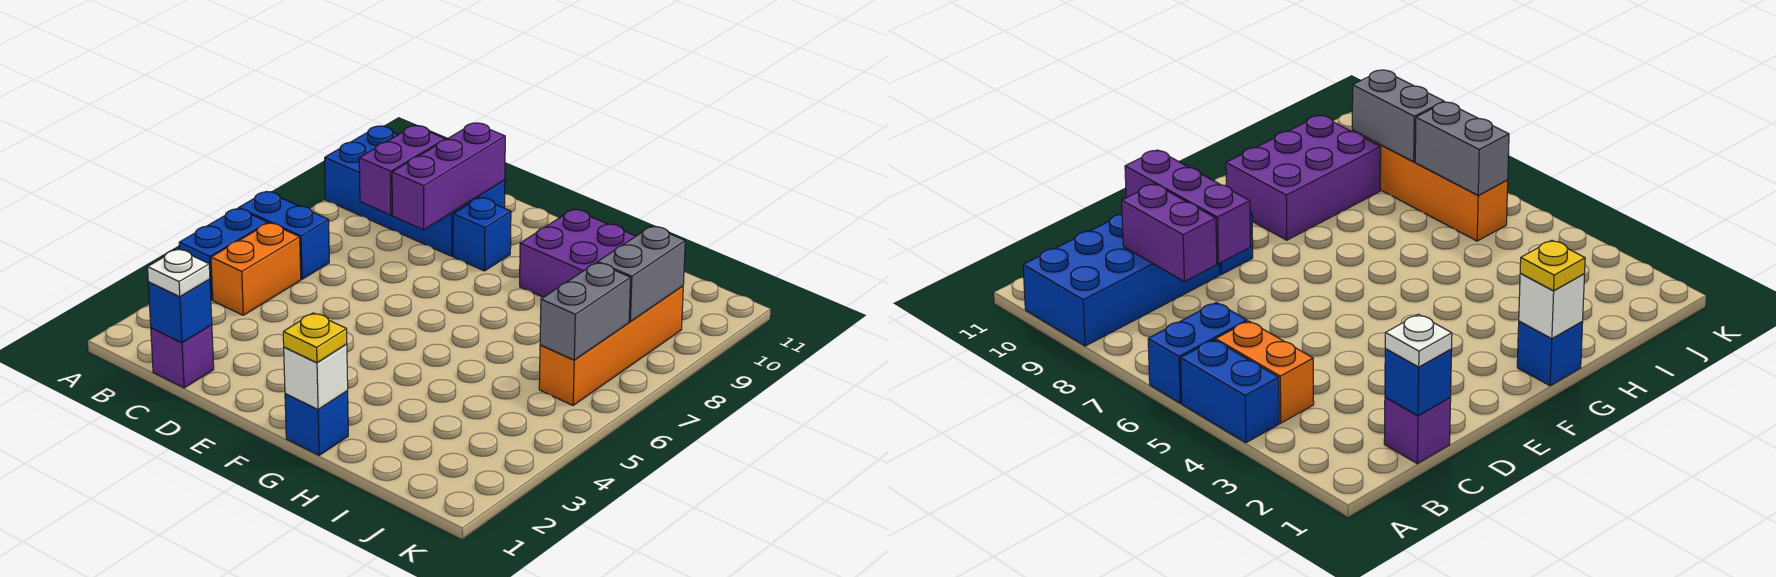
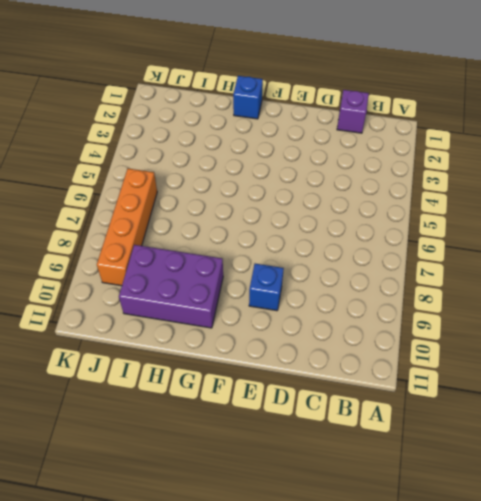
none -> blue brick A4:A5 level 1
none -> blue brick A6:B6 level 1
none -> blue brick A9:D10 level 1

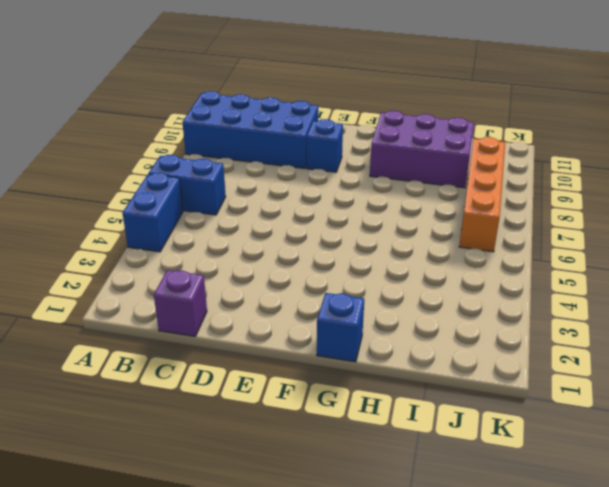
none -> orange brick B4:B5 level 1
none -> blue brick C1 level 2
none -> purple brick C8:C9 level 2

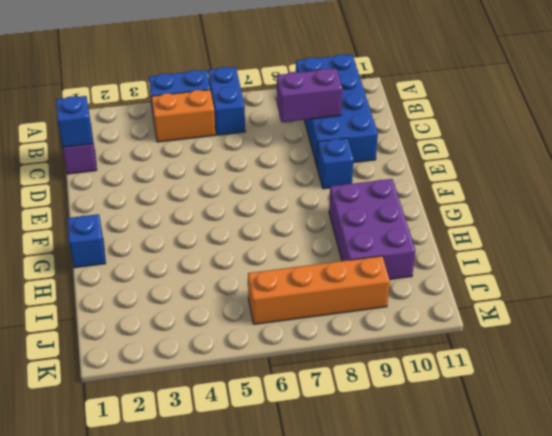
none -> purple brick D8:D10 level 2
none -> white brick G1 level 2
none -> grey brick J6:J7 level 2

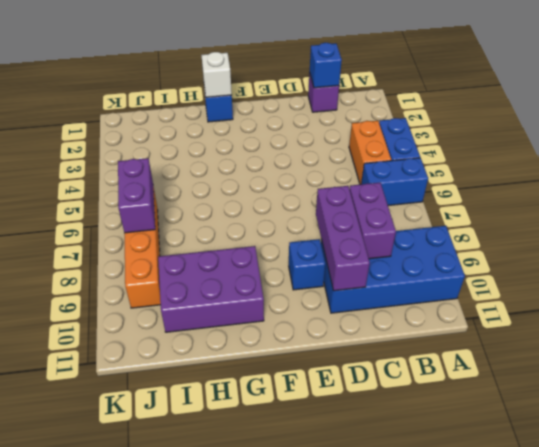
purple brick J6:J7 level 2 -> grey brick J6:J7 level 2
none -> grey brick J8:J9 level 2
none -> white plate C1 level 3
none -> yellow plate G1 level 3

